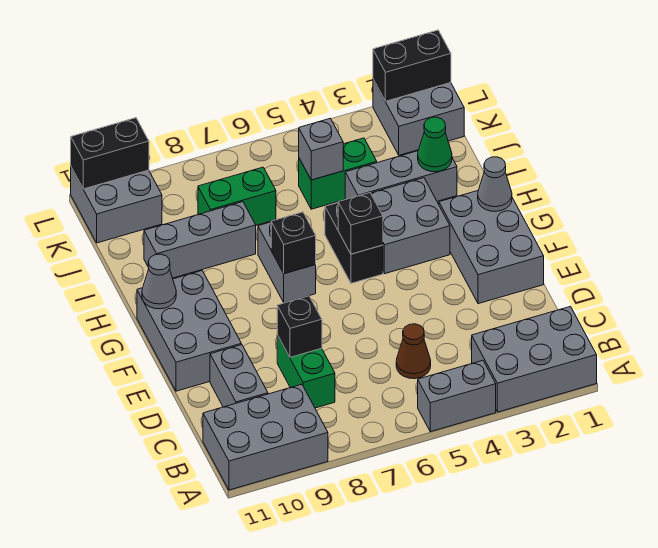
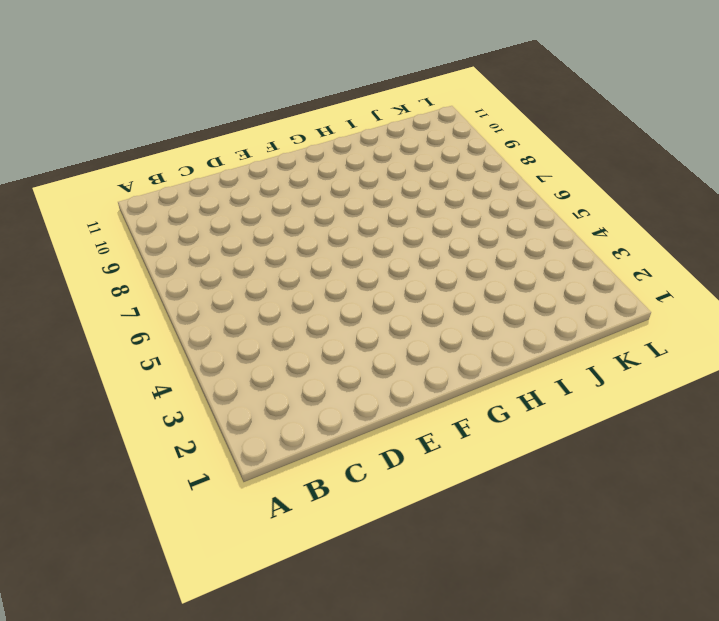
none -> grey brick A1:B3 level 1
none -> grey brick A4:A5 level 1
none -> grey brick A9:B11 level 1

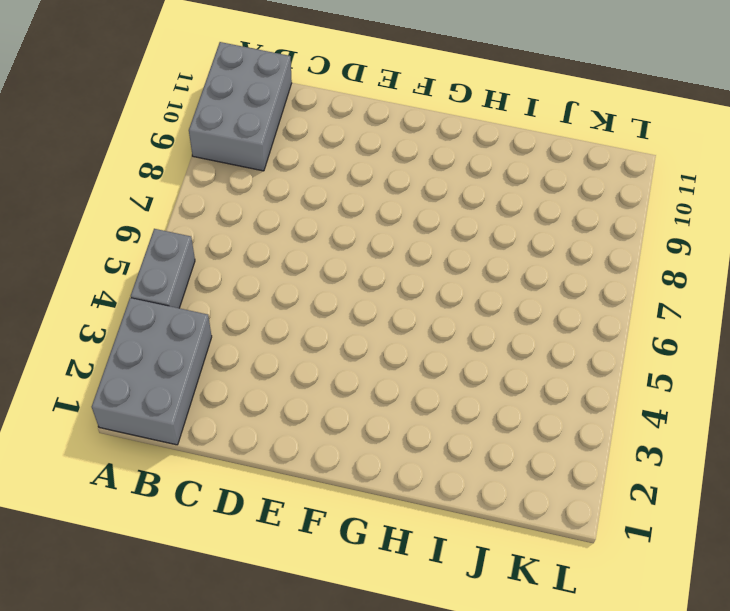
none -> brown cone C5 level 1
none -> green brick C8:D8 level 1
none -> grey brick C10:D10 level 1

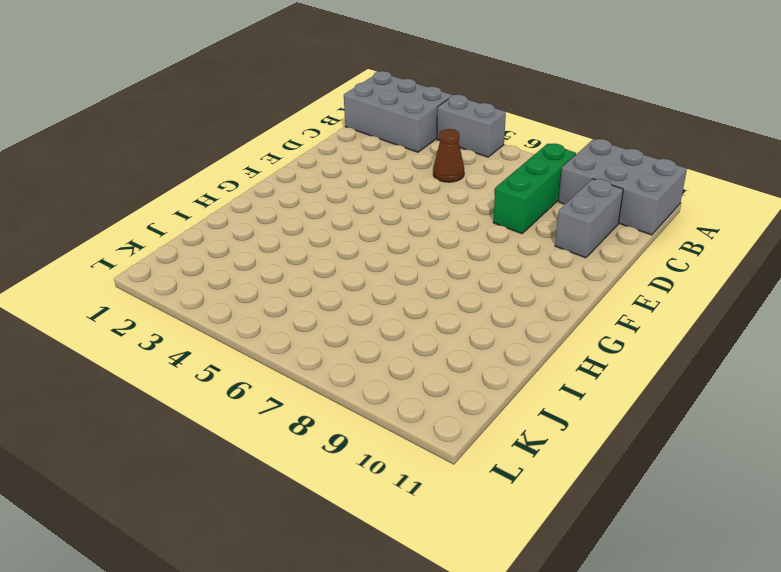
green brick B8:D8 level 1 -> green brick C8:D8 level 1
none -> grey brick E1:G2 level 1
none -> grey brick E10:G11 level 1
none -> grey brick G3:H4 level 1

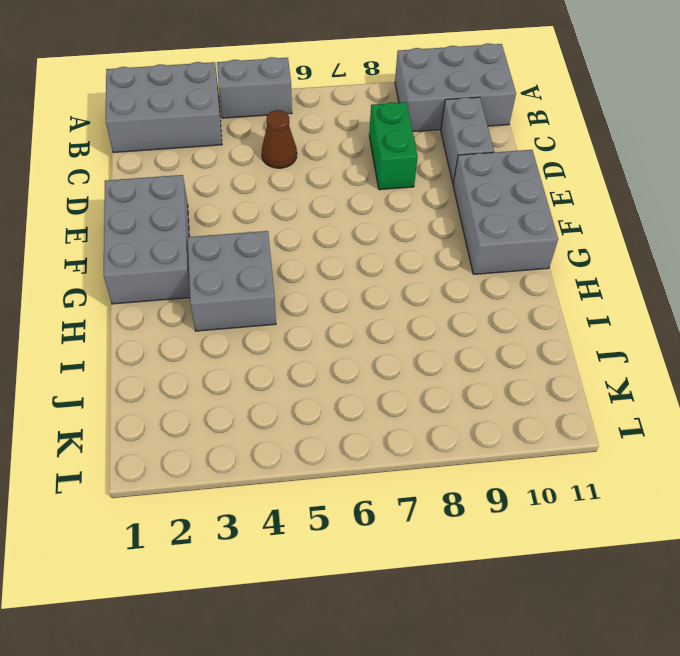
none -> black brick G5:H5 level 1
none -> grey brick G7:H7 level 1
none -> grey brick I2:I4 level 1

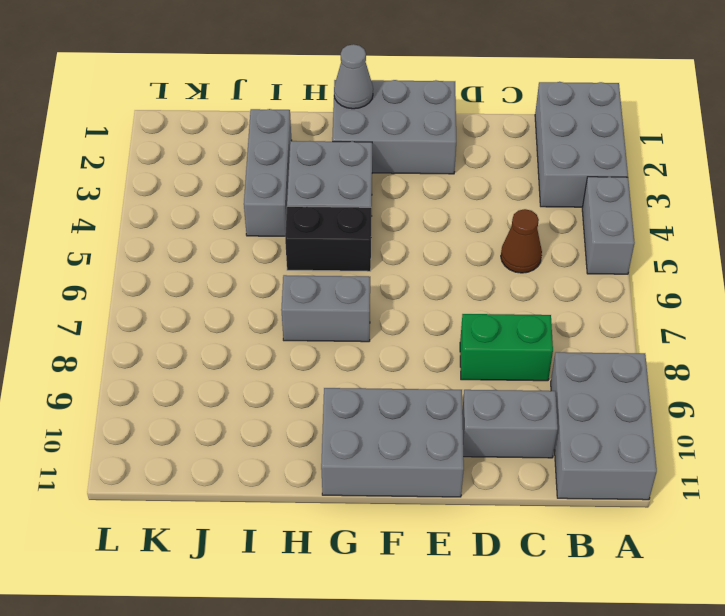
none -> grey brick I8:I10 level 1
none -> green brick J4:J5 level 1
none -> green brick J7:J8 level 1

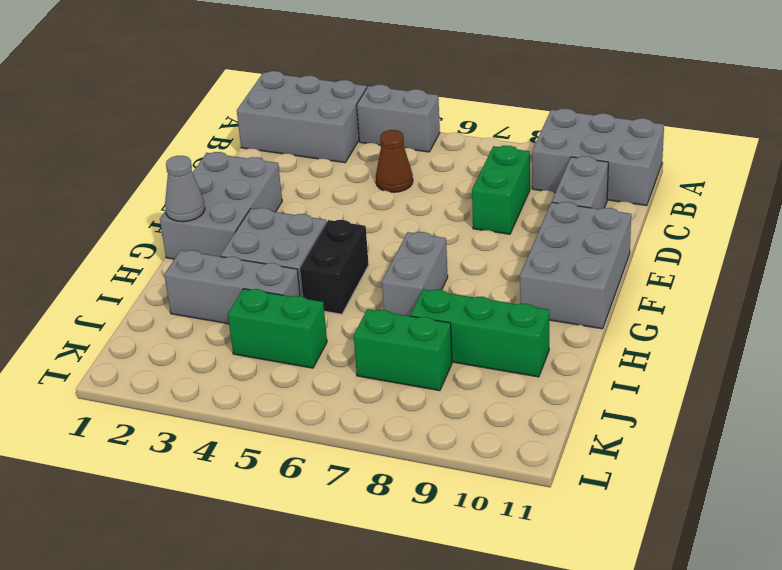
green brick I8:I10 level 1 -> grey brick I8:I10 level 1
none -> grey brick K1:L2 level 1
none -> grey brick K10:L11 level 1
none -> black brick D8 level 2

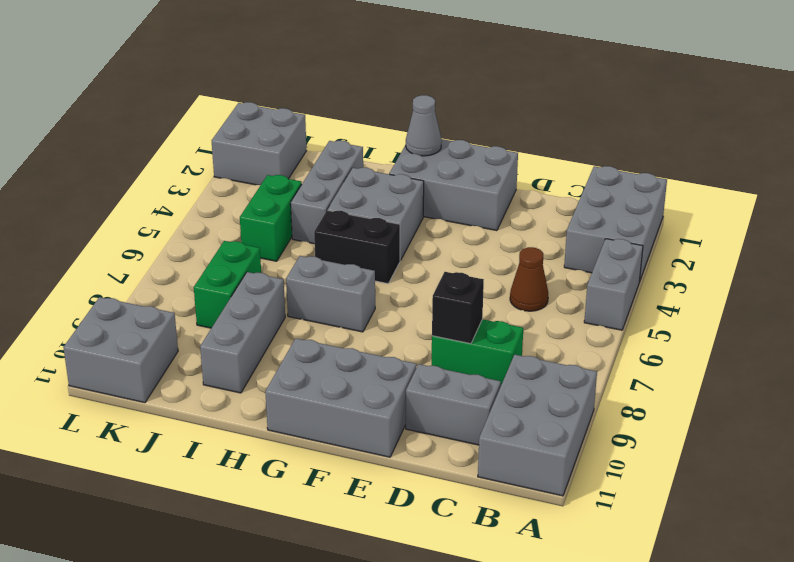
none -> black brick G5 level 2
none -> black brick G7 level 2
none -> grey cone G11 level 2

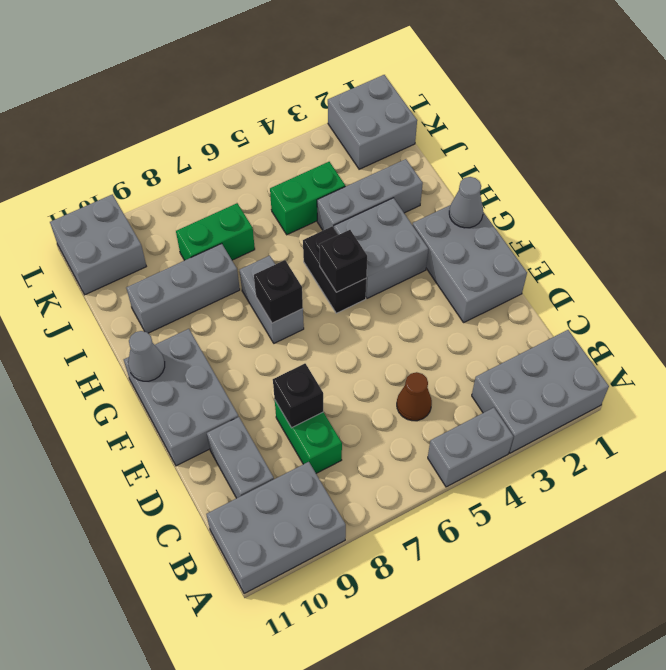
none -> green cone I2 level 2
none -> grey brick J5 level 2
none -> black brick L1:L2 level 2

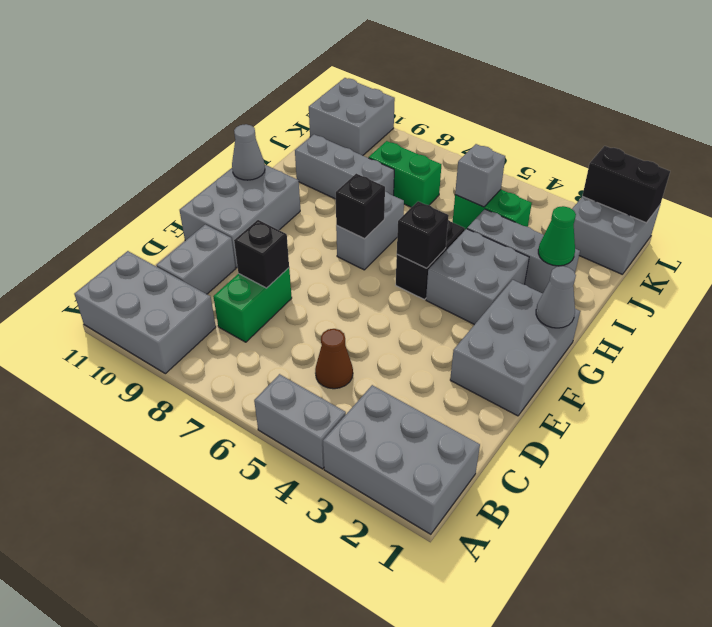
none -> black brick L10:L11 level 2

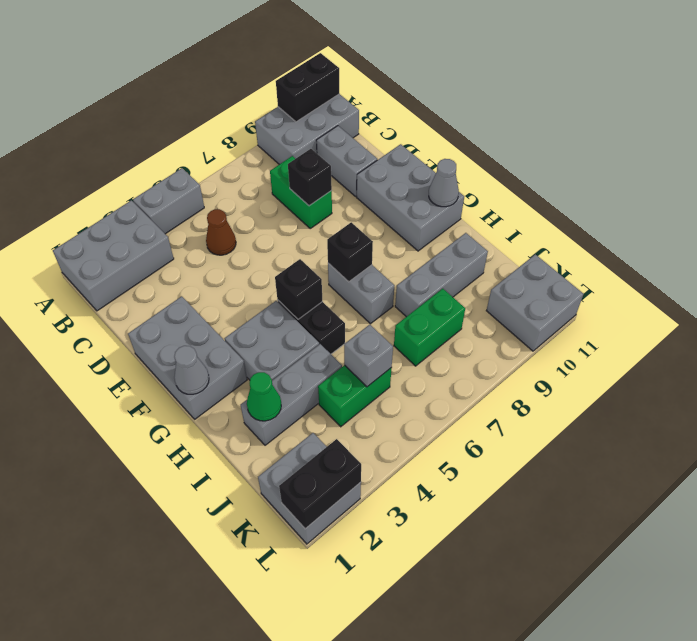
black brick A10:A11 level 2 -> black brick L10:L11 level 2

